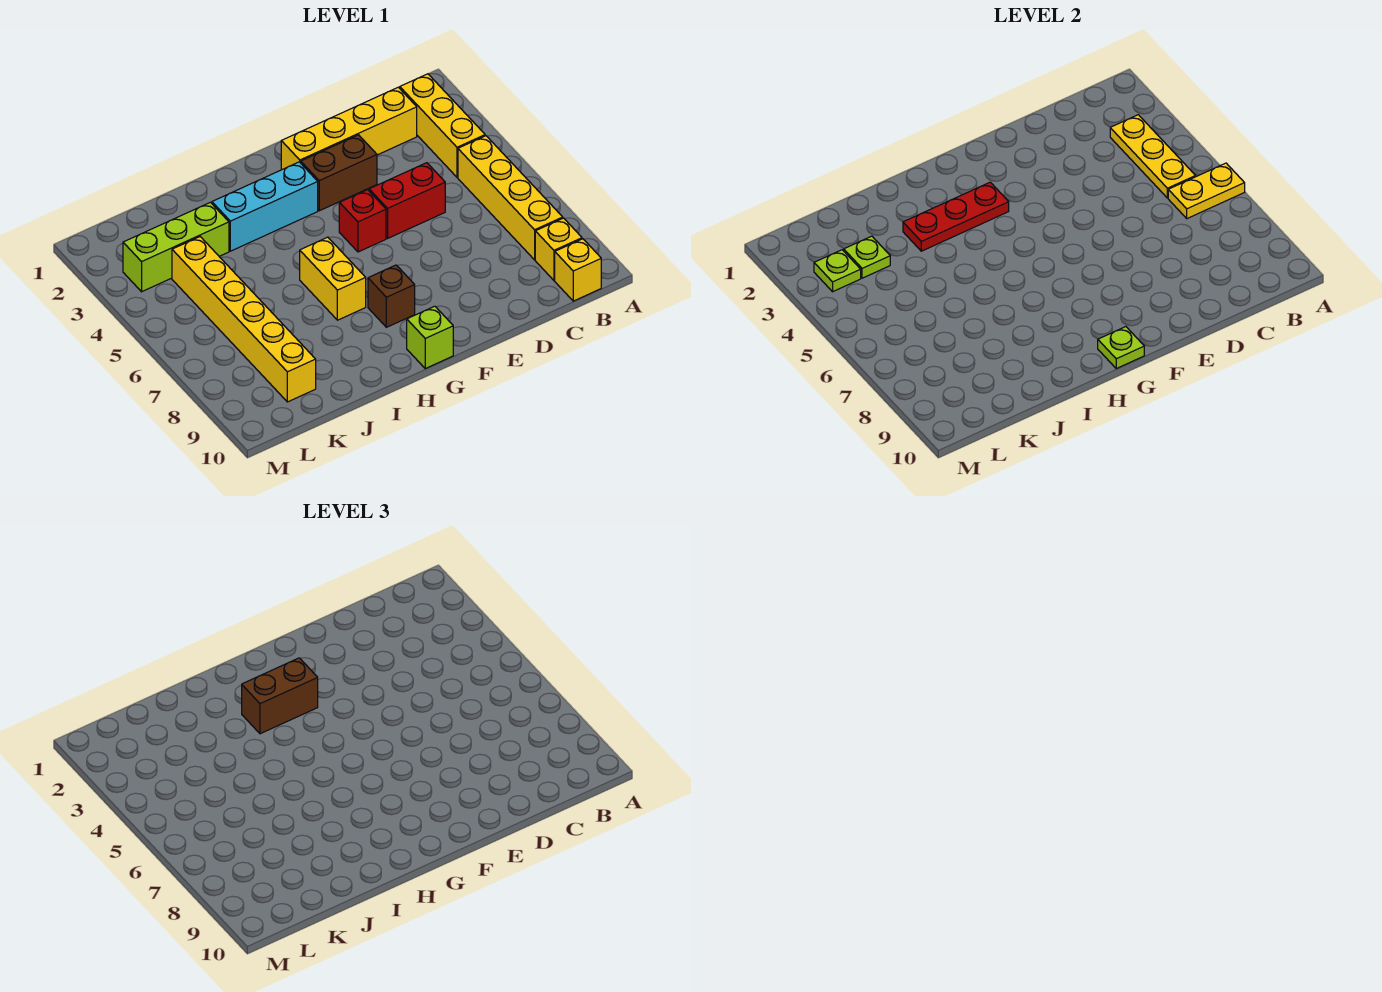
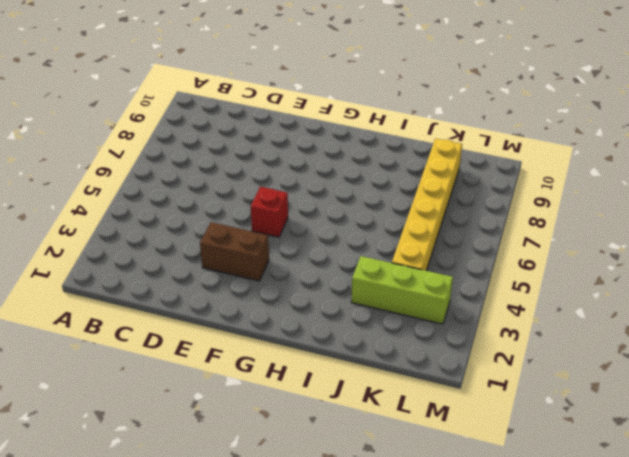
none -> yellow brick B2:B4 level 1
none -> yellow brick B5:B8 level 1
none -> yellow brick B9 level 1

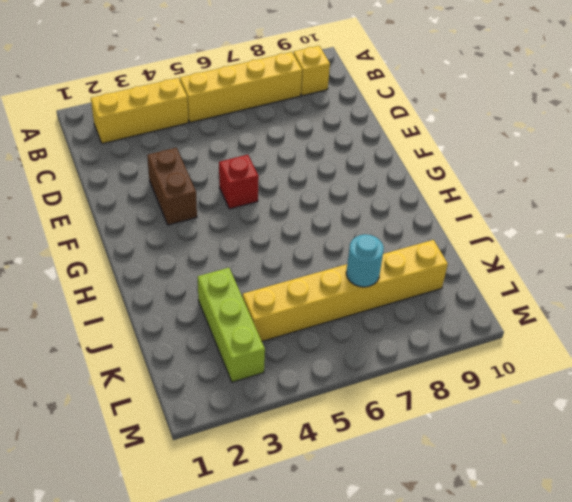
cyan round brick K7 level 2 -> none
none -> yellow brick B10 level 1
none -> yellow brick C2:F2 level 1
none -> red brick D5:E5 level 1

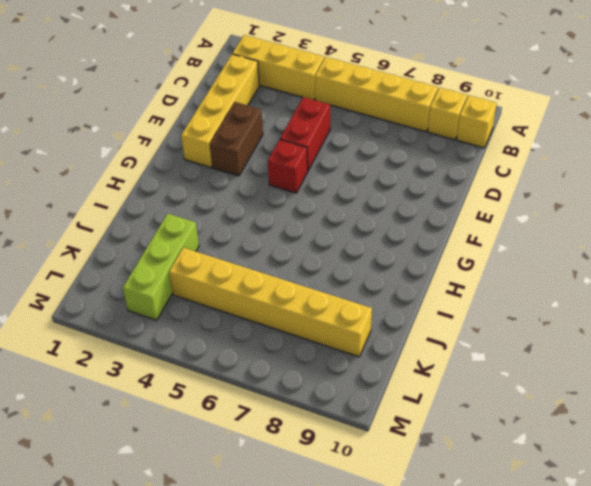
none -> cyan brick G3:I3 level 1
none -> brown brick G8 level 1
none -> lime brick G10 level 1

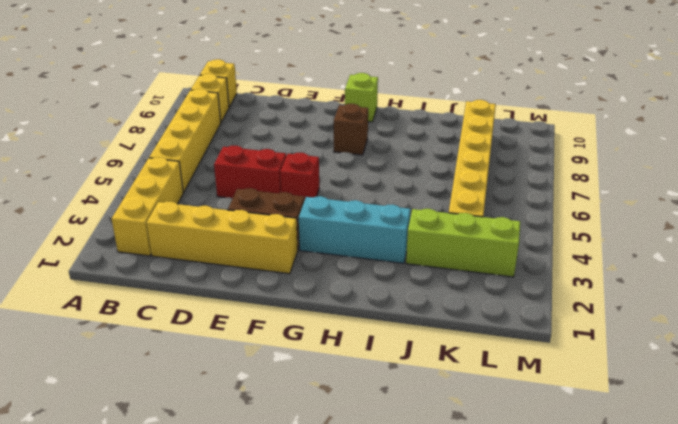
none -> yellow brick H6:H7 level 1
none -> yellow plate A6:B6 level 2
none -> yellow plate B3:B5 level 2

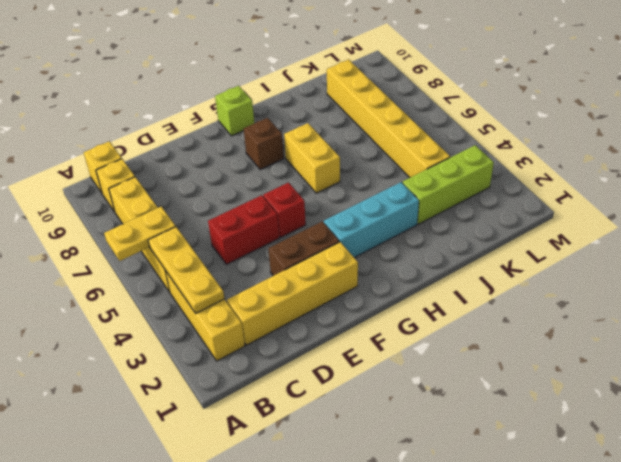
none -> red plate G3:I3 level 2
none -> lime plate G10 level 2
none -> lime plate K3 level 2

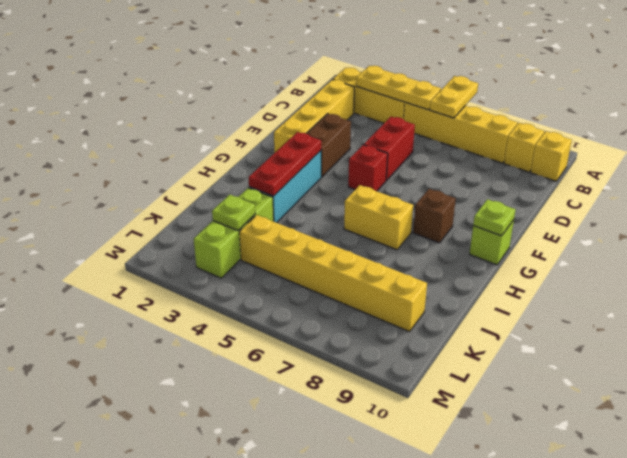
none -> lime plate L3 level 2
none -> brown brick G3:H3 level 3

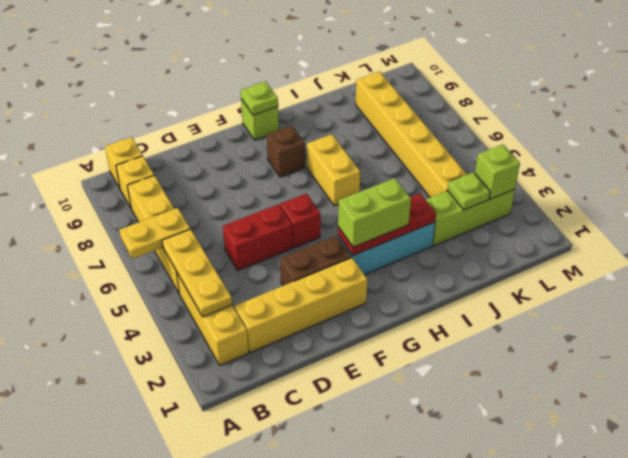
lime brick G3:H3 level 3 -> brown brick G3:H3 level 3
lime brick L3 level 2 -> lime plate L3 level 2

